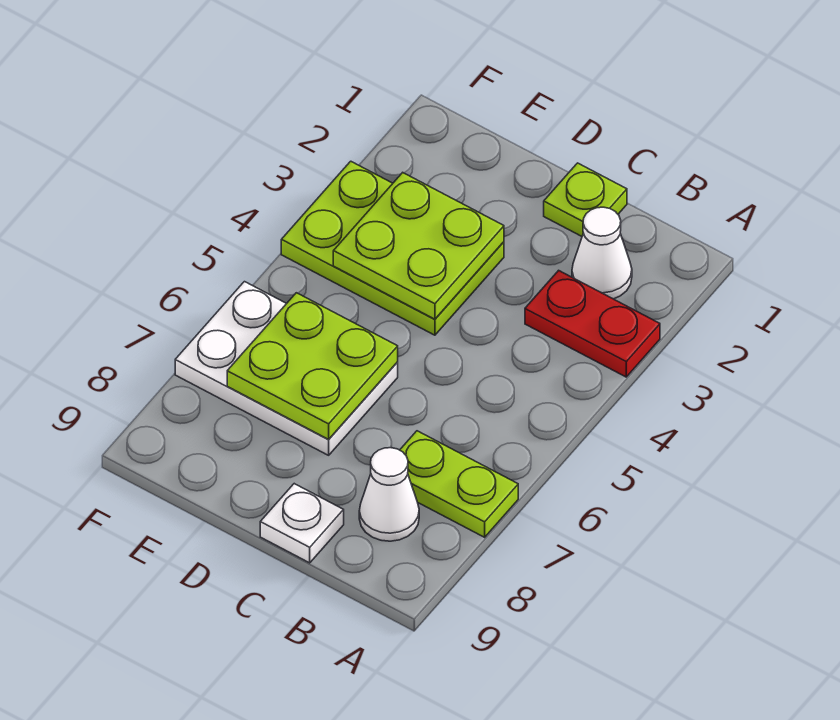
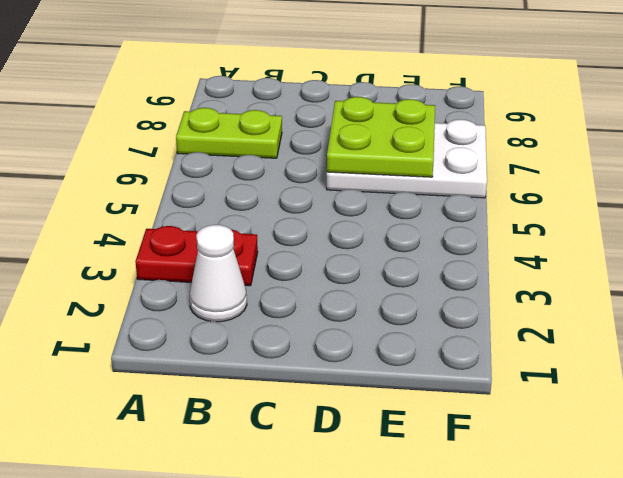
none -> white cone B8 level 1
none -> lime plate C1 level 1

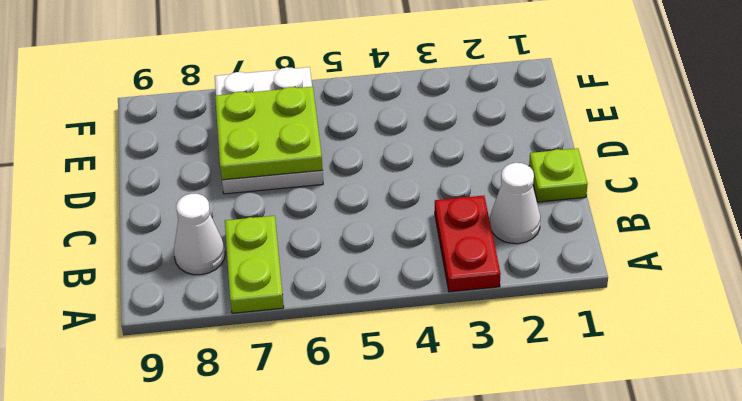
none -> white plate C9 level 1
none -> lime plate D3:F4 level 1

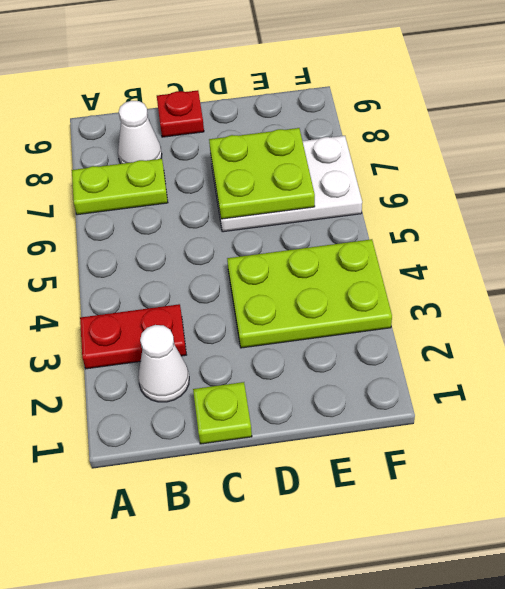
red plate C9 level 1 -> white plate C9 level 1
none -> lime plate D3:E4 level 2

